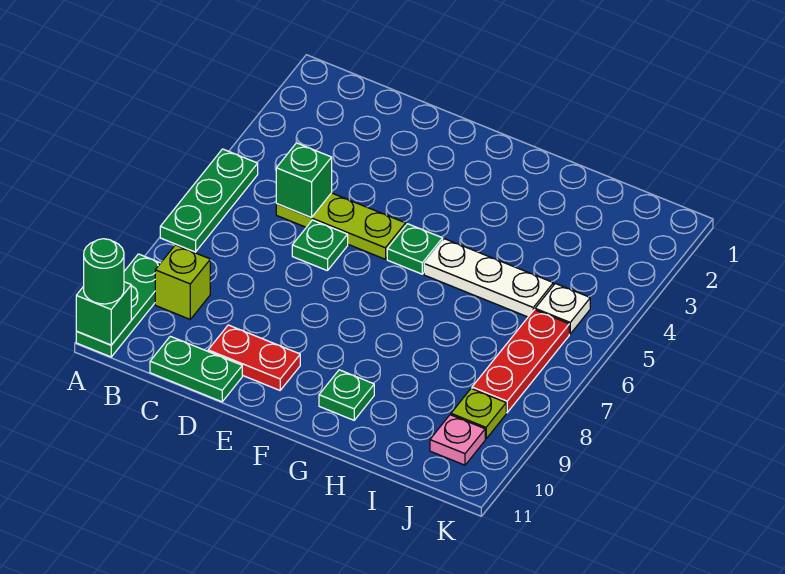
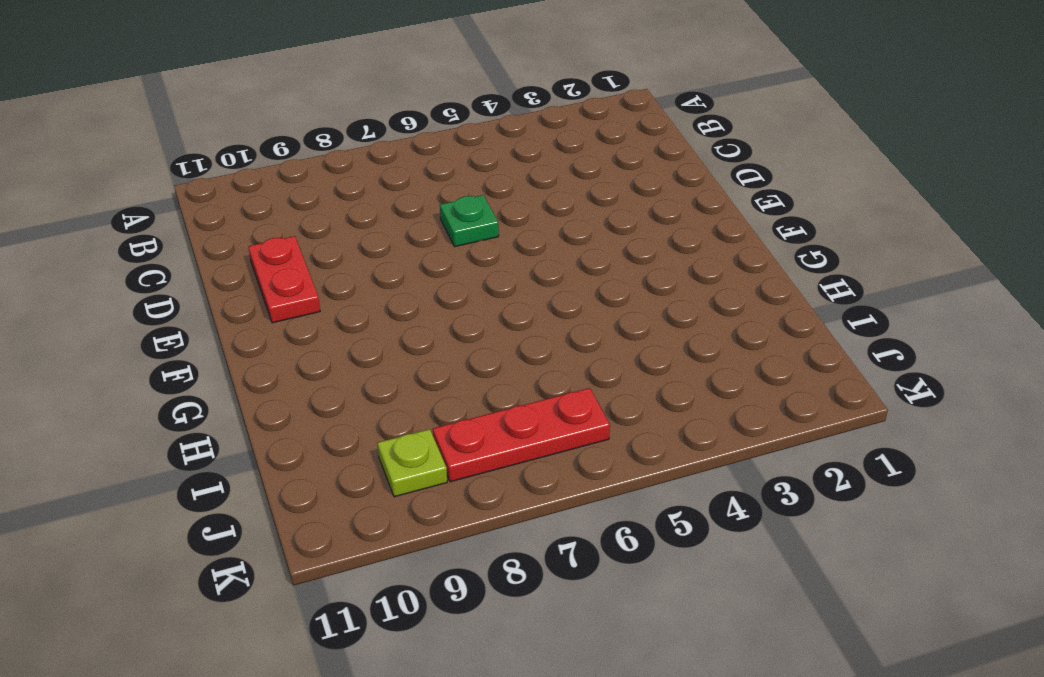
none -> green plate A5:A7 level 1
none -> green plate A9:A11 level 1
none -> lime brick B9 level 1

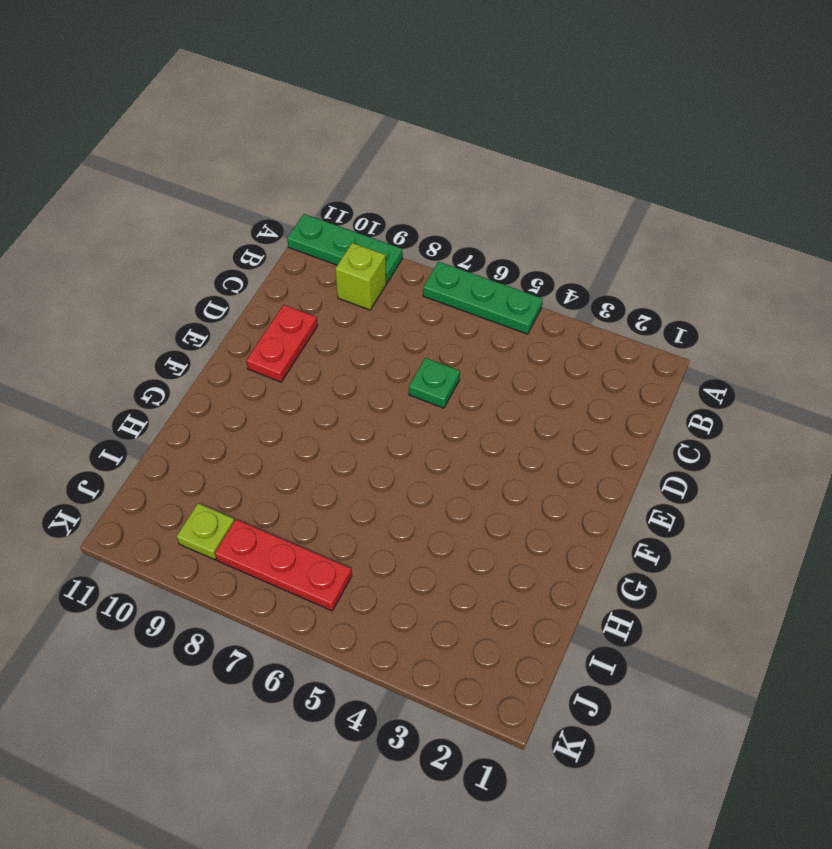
none -> lime plate C5:E5 level 1
none -> green plate C11:D11 level 1
none -> green plate F5 level 1

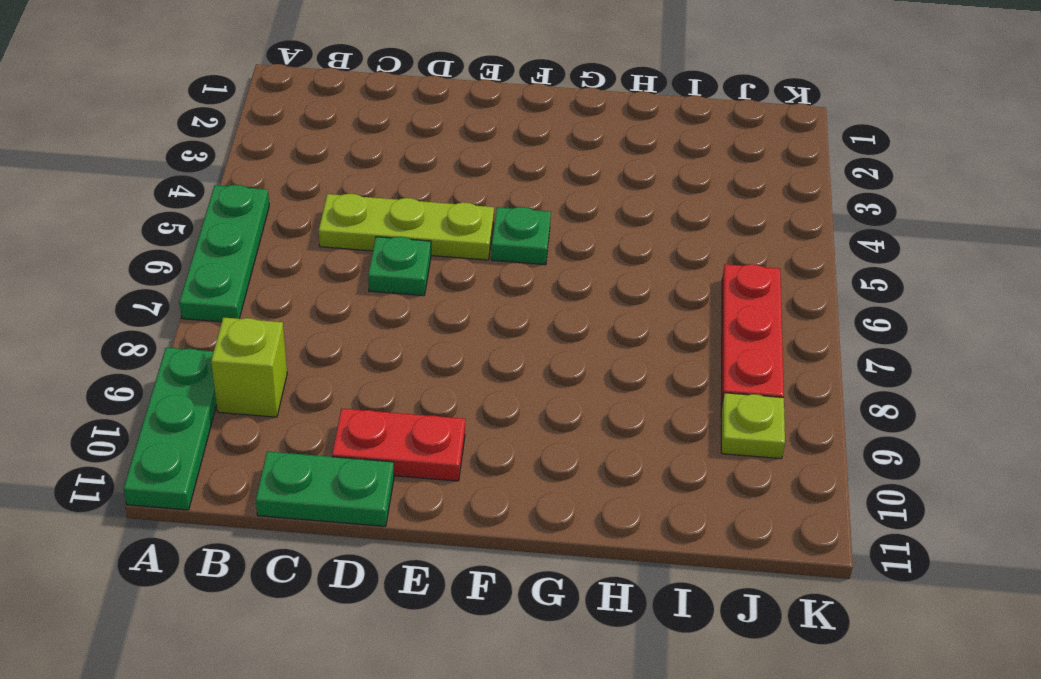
none -> white plate G5:I5 level 1
none -> green plate G10 level 1
none -> white plate J5 level 1

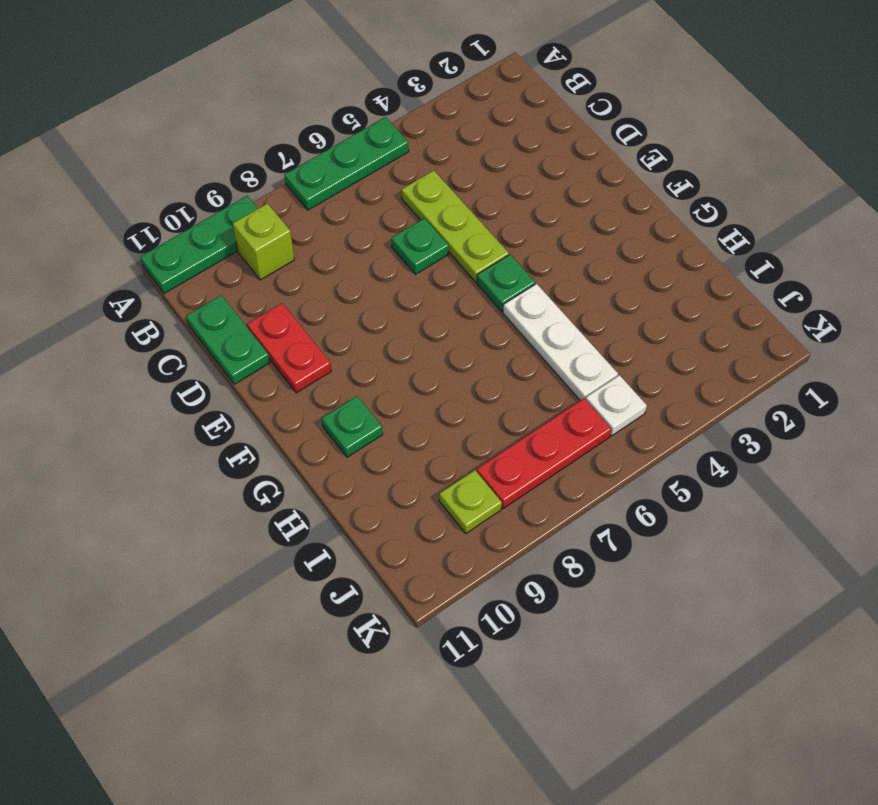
none -> pink plate J10 level 1
none -> green brick A11 level 2
none -> green brick C5 level 2

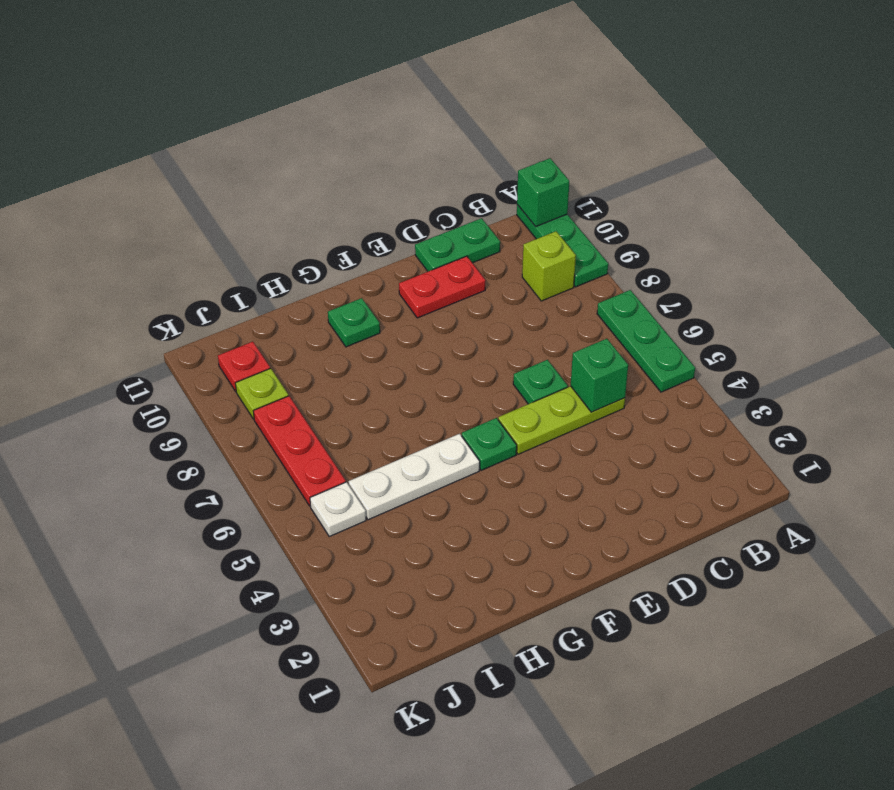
red plate J10 level 1 -> pink plate J10 level 1
none -> green round brick A11 level 3

